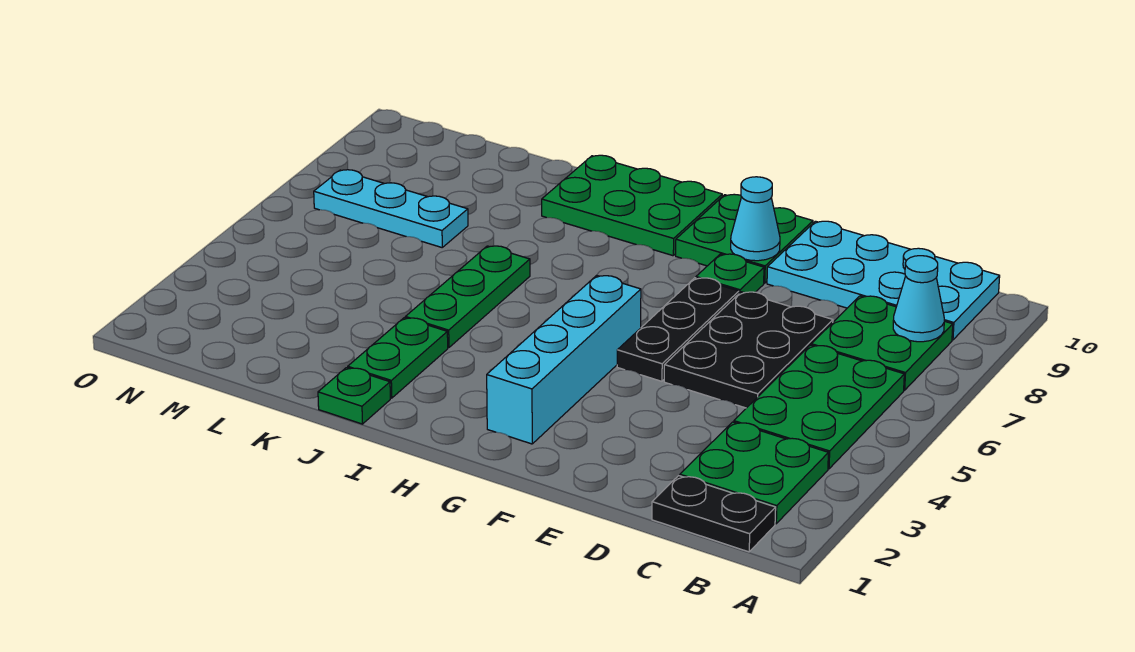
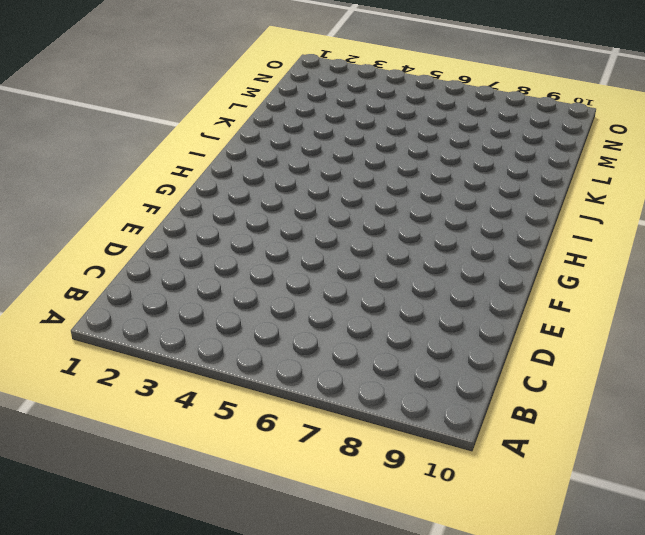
none -> black plate B1:C1 level 1
none -> green plate B2:C3 level 1
none -> green plate B4:C6 level 1

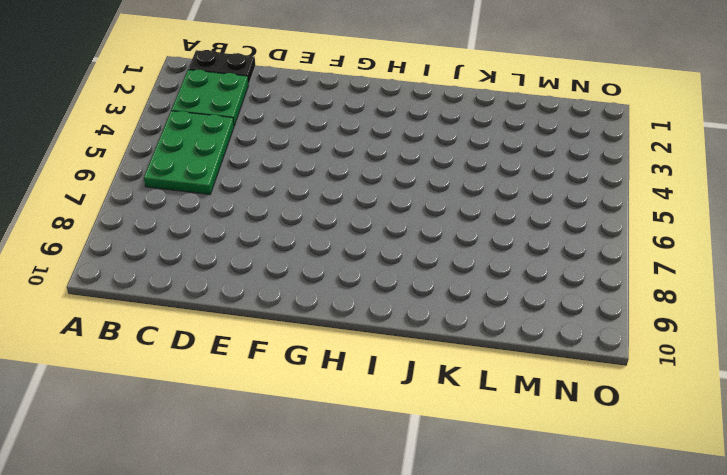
none -> green plate B7:C8 level 1
none -> cyan plate B9:E10 level 1
none -> black plate D5:E7 level 1

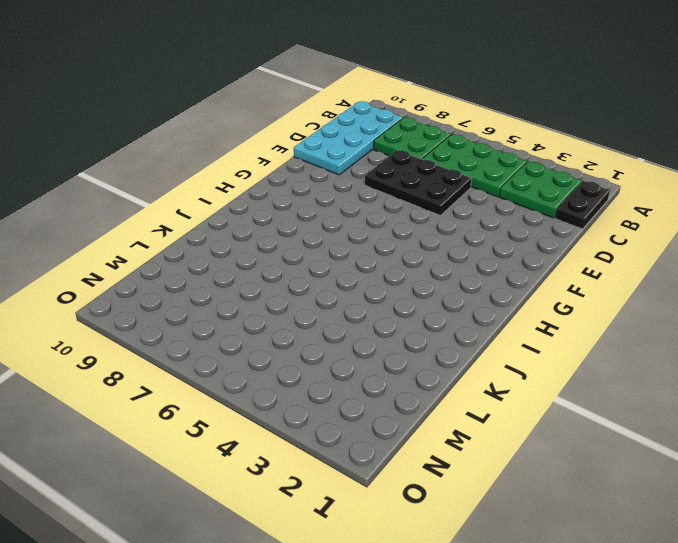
none -> black plate F5:F7 level 1
none -> green plate F8 level 1
none -> green plate F9:G10 level 1

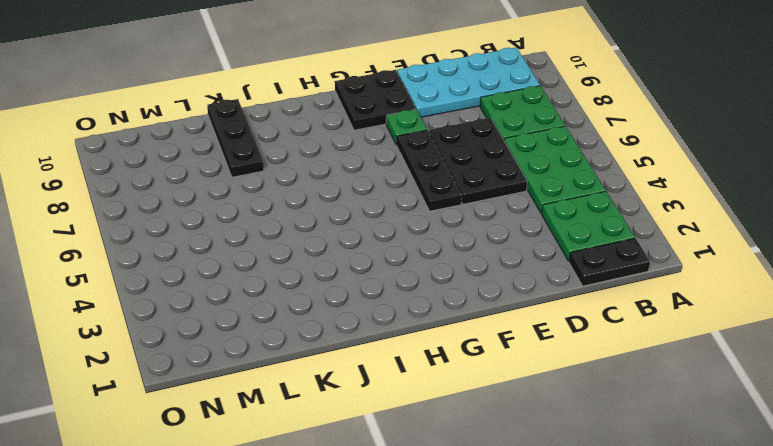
black plate F9:G10 level 1 -> green plate F9:G10 level 1
black plate K8:K10 level 1 -> none
none -> cyan brick G2:G5 level 1
none -> green plate H9:J10 level 1
none -> green plate J1 level 1

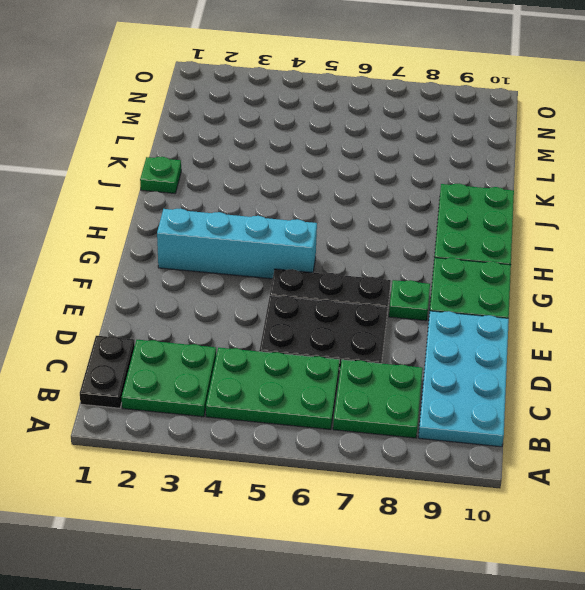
none -> green plate J2:J3 level 1
none -> green plate J4:J6 level 1
none -> cyan plate L7:N7 level 1

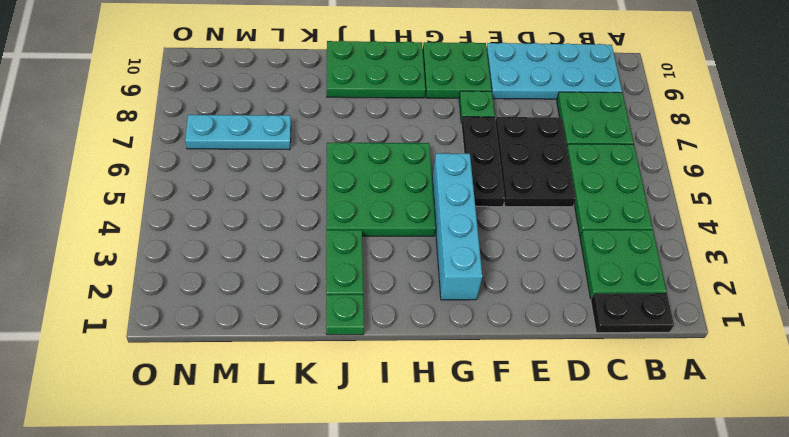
green plate H4:J6 level 1 -> green plate J4:J6 level 1
none -> cyan cone B8 level 2
none -> cyan cone F9 level 2

